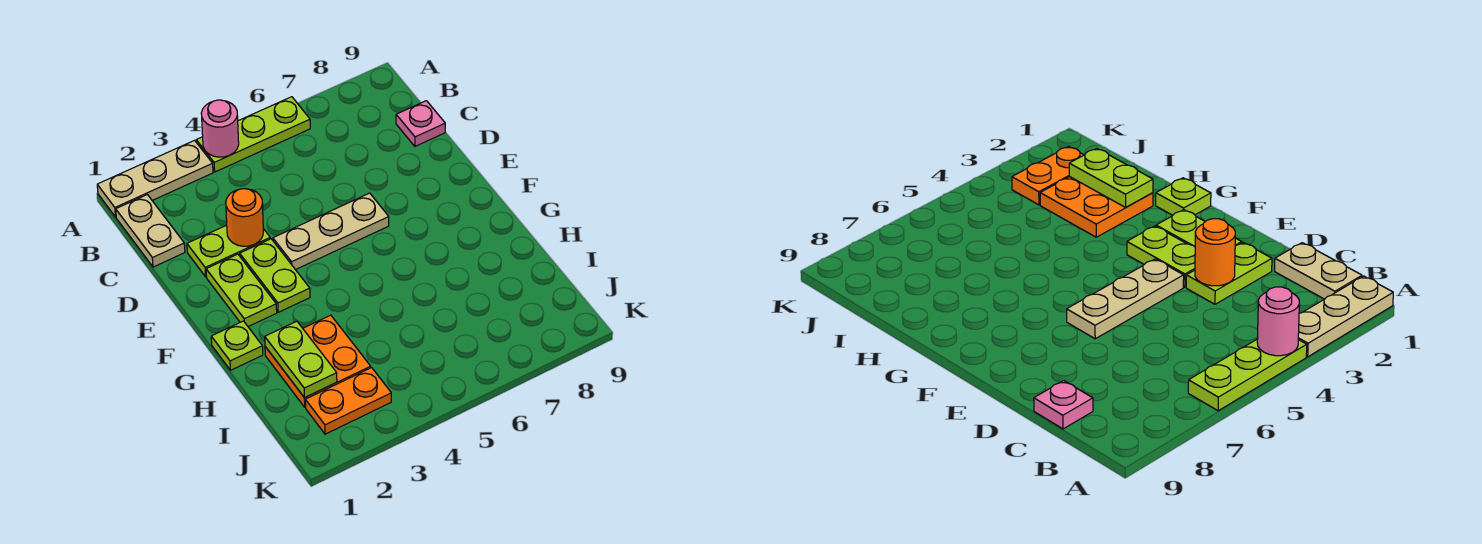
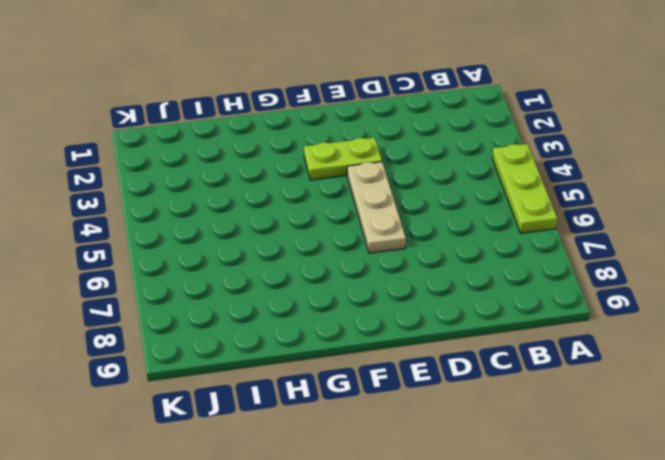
none -> tan plate A1:A3 level 1
none -> tan plate B1:C1 level 1
none -> pink plate C9 level 1

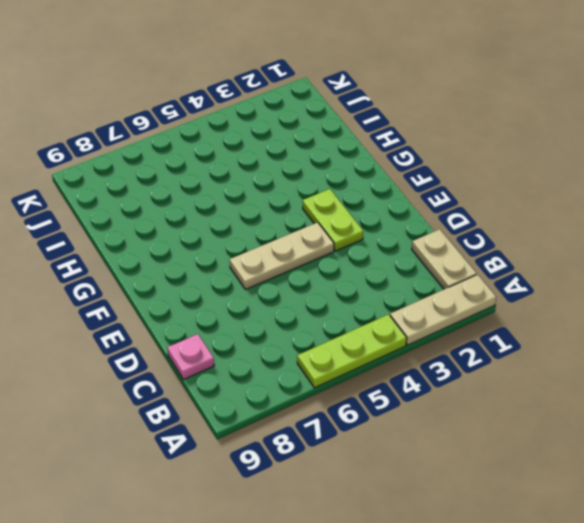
none -> lime plate D2:D3 level 1
none -> lime plate E2:F2 level 1
none -> lime plate G1 level 1

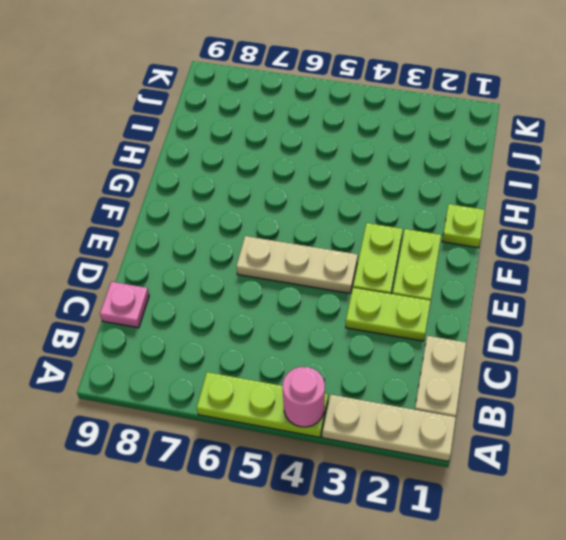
none -> orange plate H2:I3 level 1
none -> orange plate J2:J3 level 1
none -> orange round brick D3 level 2

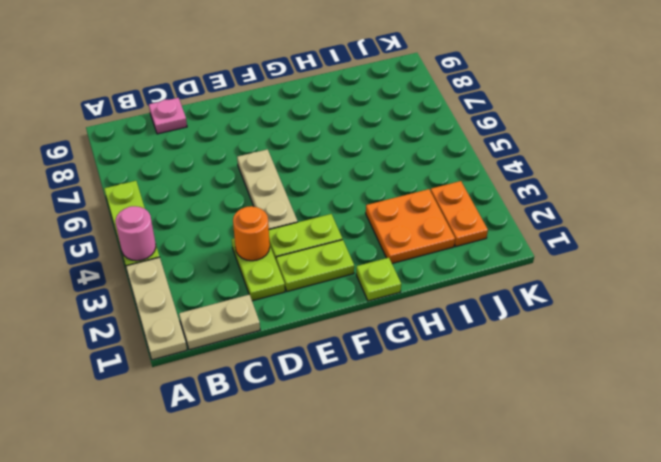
none -> lime plate H2:I2 level 2

